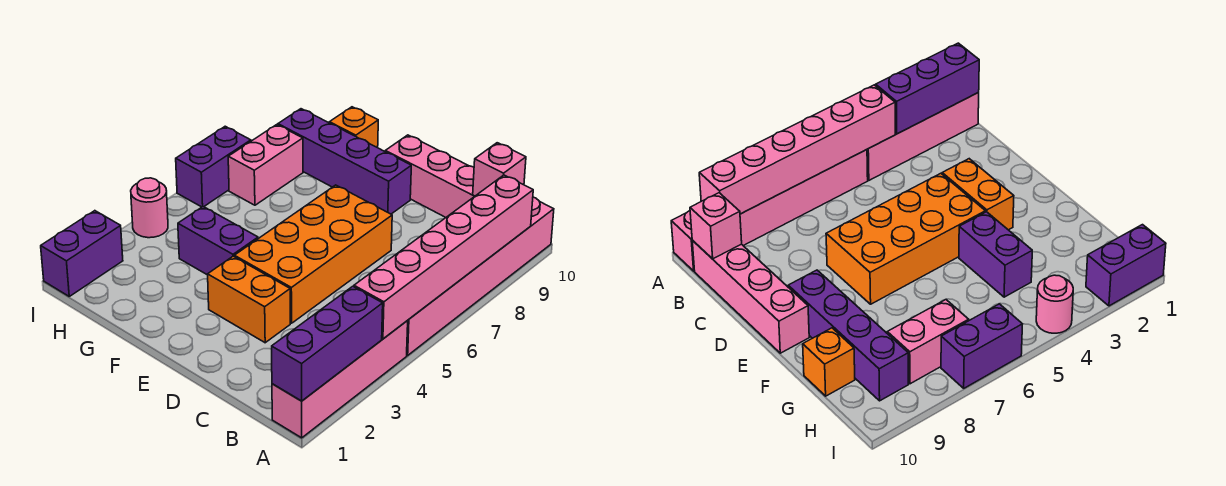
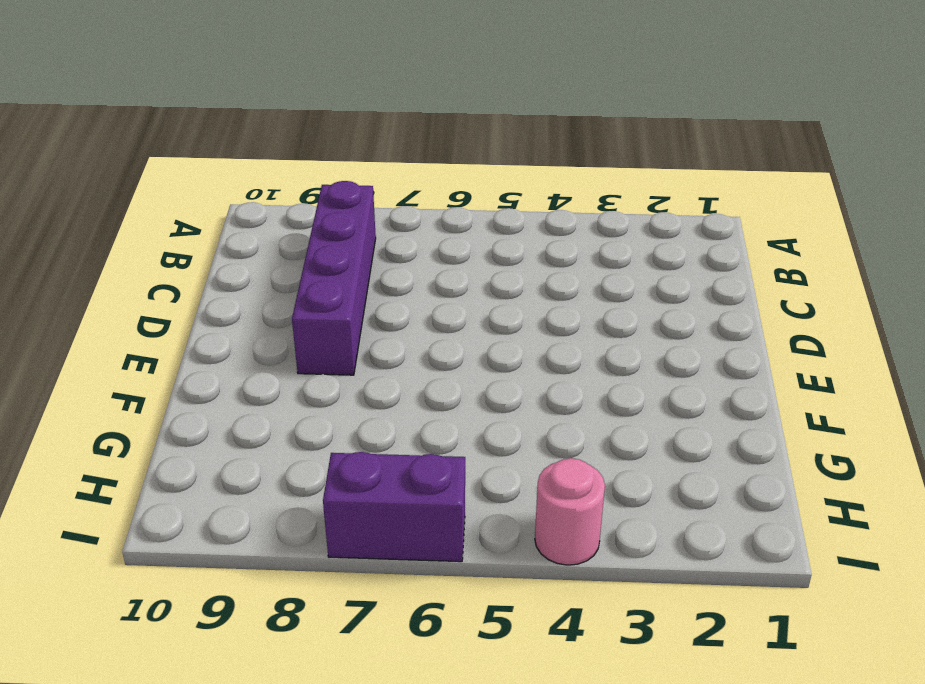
purple brick B8:E8 level 1 -> purple brick E9:H9 level 1
none -> pink brick A1:A4 level 1
none -> pink brick A5:A10 level 1
none -> pink brick B10:E10 level 1

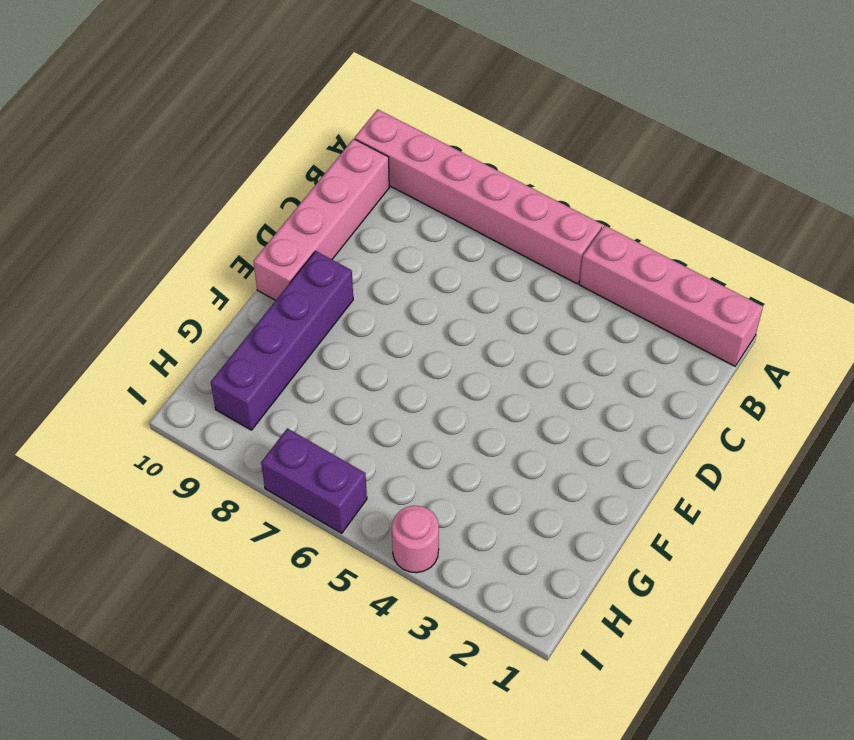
none -> orange brick D3:E3 level 1
none -> orange brick D4:E7 level 1
none -> purple brick F4:G4 level 1

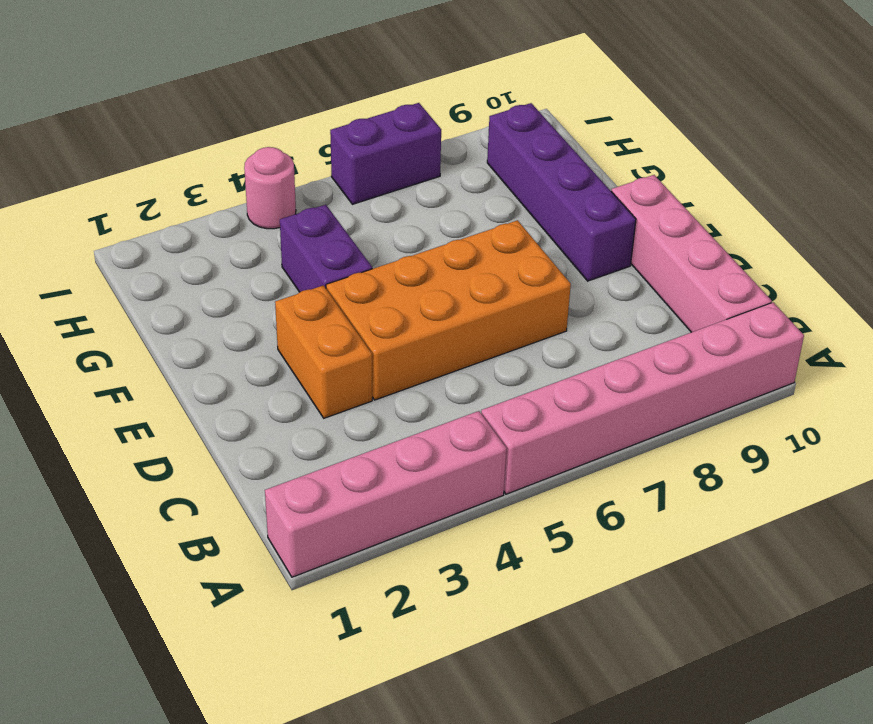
none -> orange brick G10 level 1
none -> pink brick H7:H8 level 1
none -> purple brick I1:I2 level 1

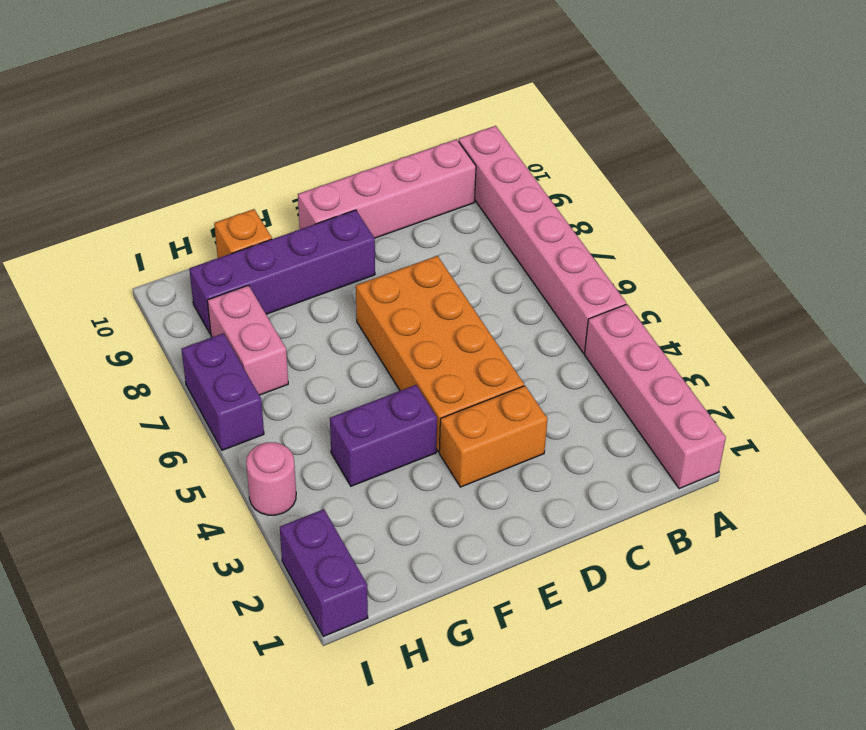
none -> purple brick A1:A3 level 2
none -> pink brick A4:A9 level 2
none -> pink brick B10 level 2

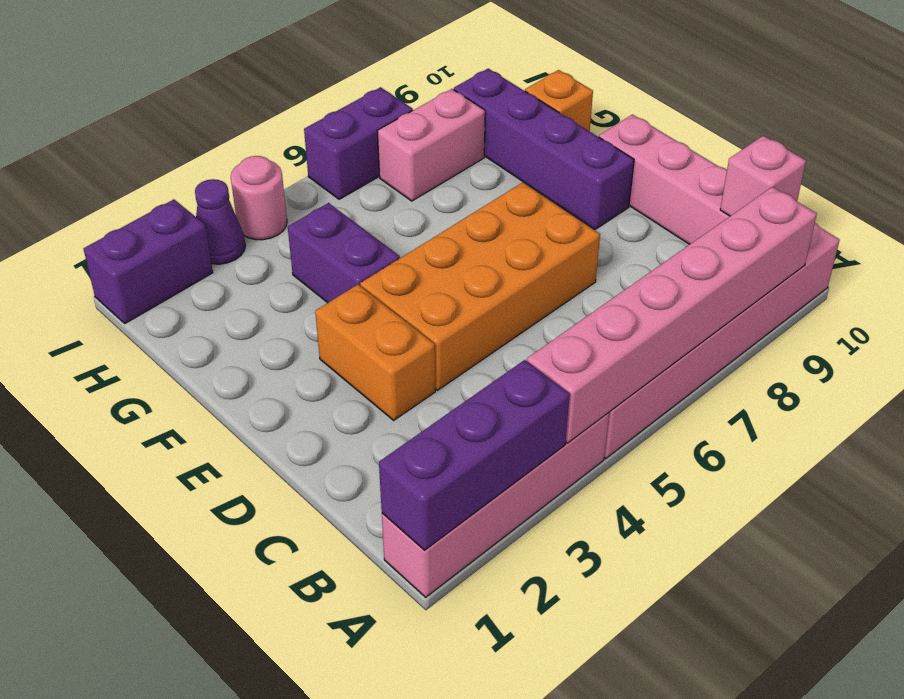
purple cone I3 level 1 -> none

